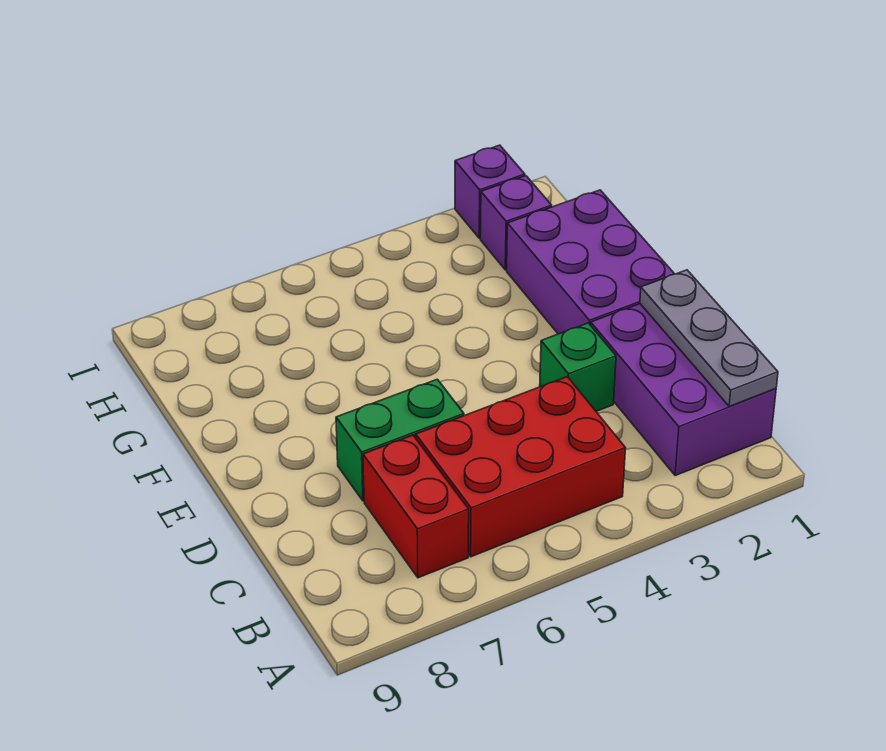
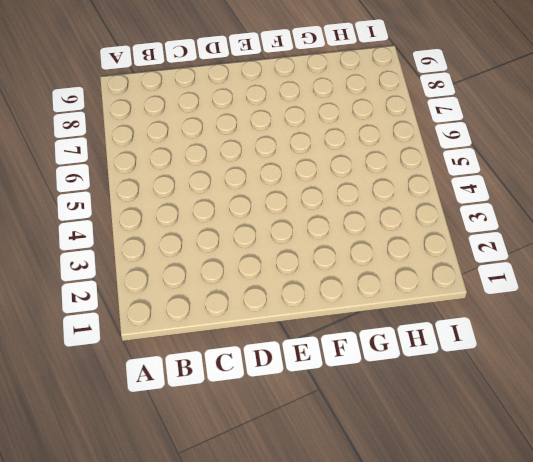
none -> purple brick B1:D2 level 1
none -> red brick B4:C6 level 1

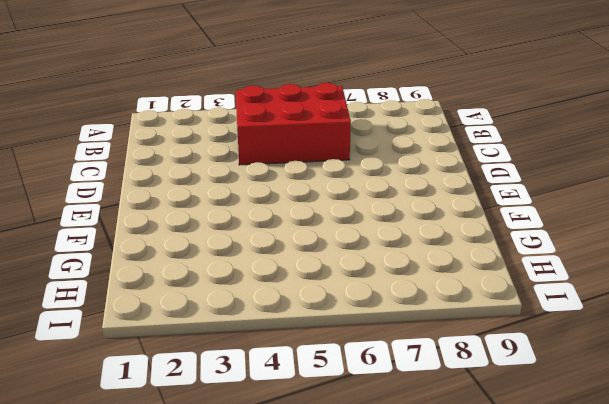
none -> purple brick B1:D2 level 1
none -> red brick B7:C7 level 1

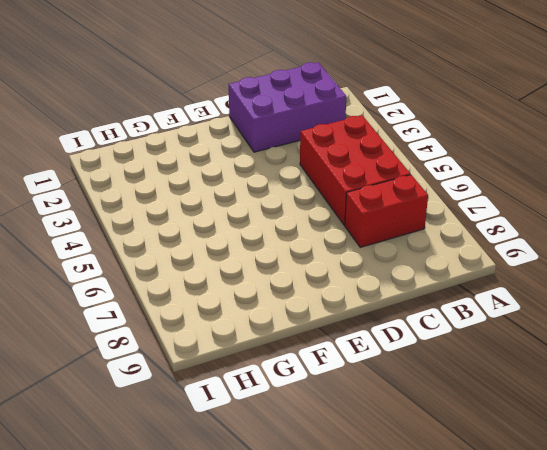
none -> green brick D3 level 1
none -> green brick D6:D7 level 1

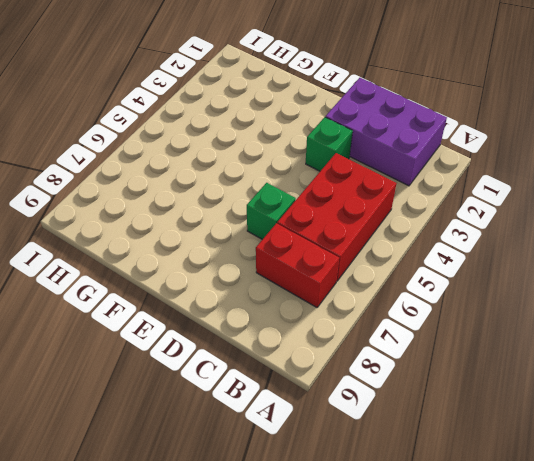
green brick D6 level 1 -> green brick D6:D7 level 1
none -> purple brick E1:G2 level 1
none -> purple brick H2 level 1

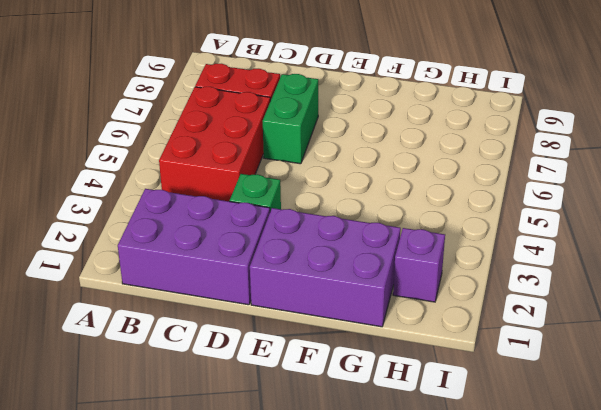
none -> purple brick I2 level 1
none -> grey plate B1:D1 level 2

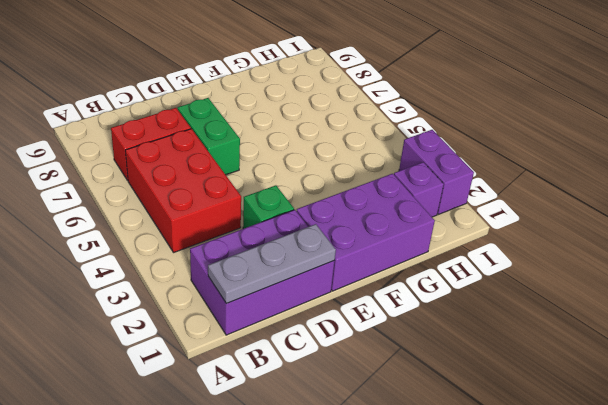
purple brick I2:I3 level 1 -> purple brick I2 level 1

